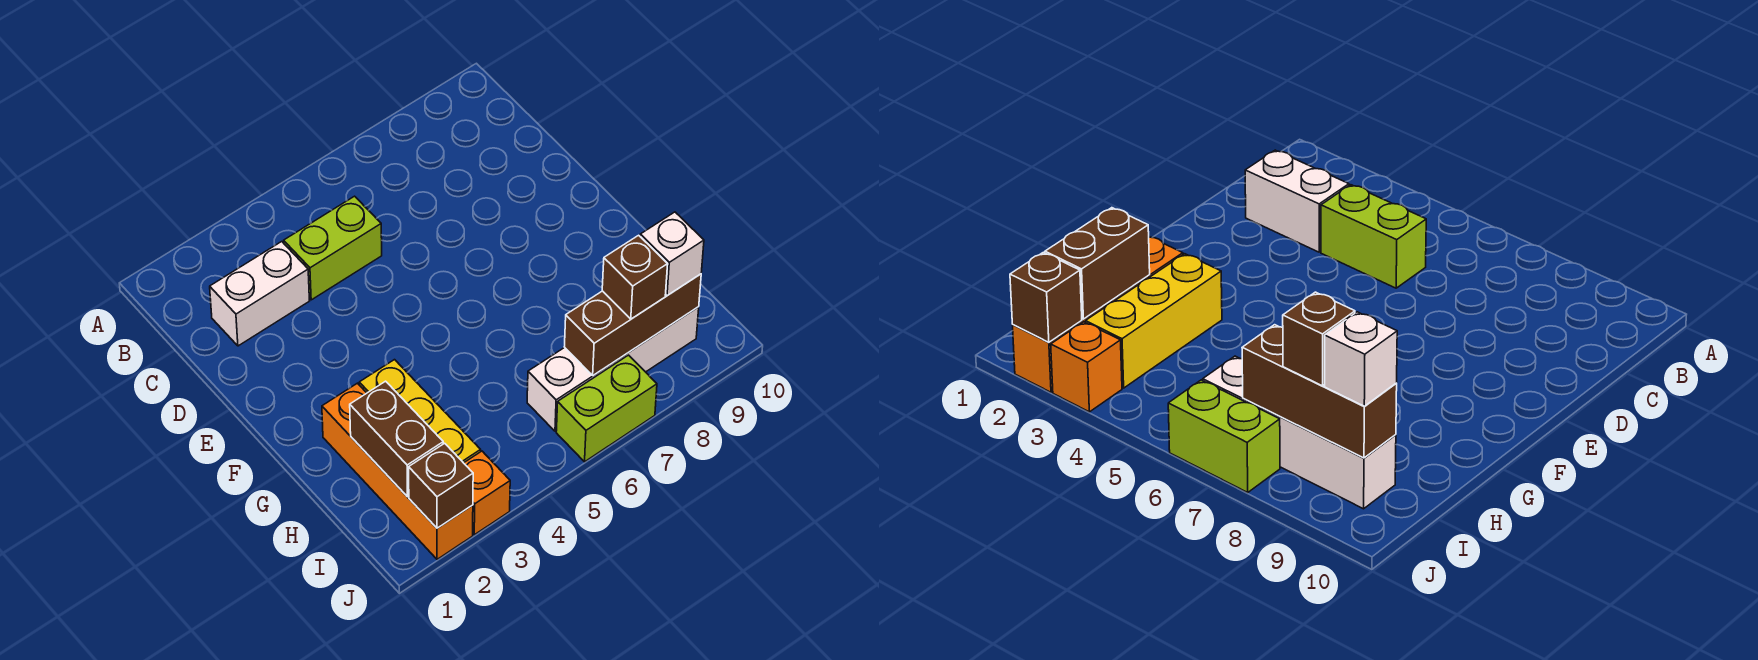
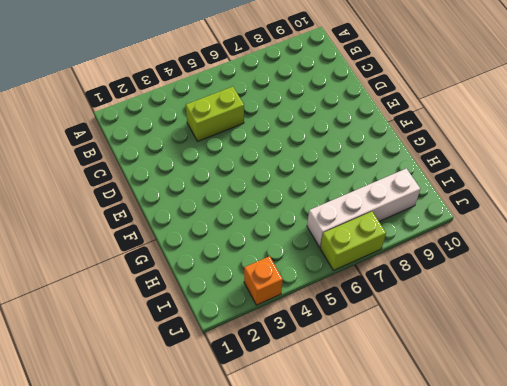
none -> white brick C2:C3 level 1
none -> orange brick G2:J2 level 1
none -> yellow brick G3:I3 level 1

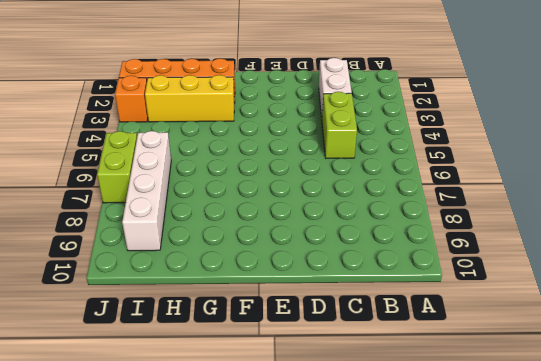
none -> brown brick H2:I2 level 2
none -> brown brick I7:I9 level 2
none -> brown brick J2 level 2

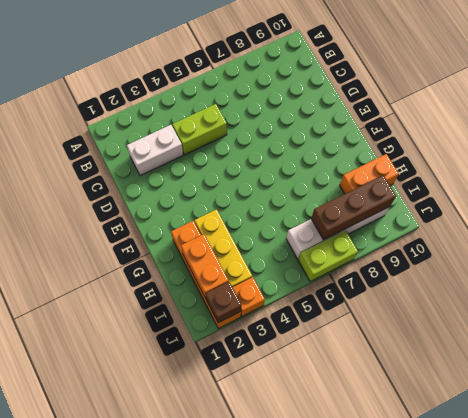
orange brick H2:I2 level 2 -> brown brick H2:I2 level 2
orange brick H9:H10 level 1 -> none
none -> brown brick I8 level 3
none -> white brick I9 level 3

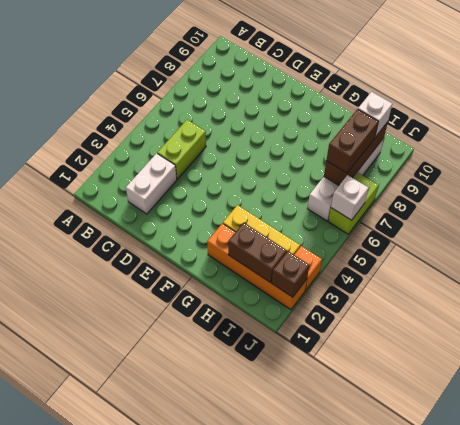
brown brick I7:I8 level 3 -> brown brick I8 level 3
white brick J6 level 2 -> none

